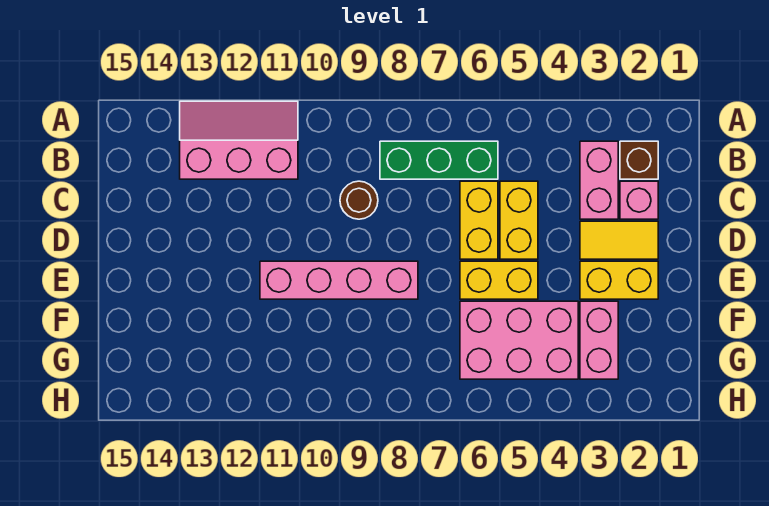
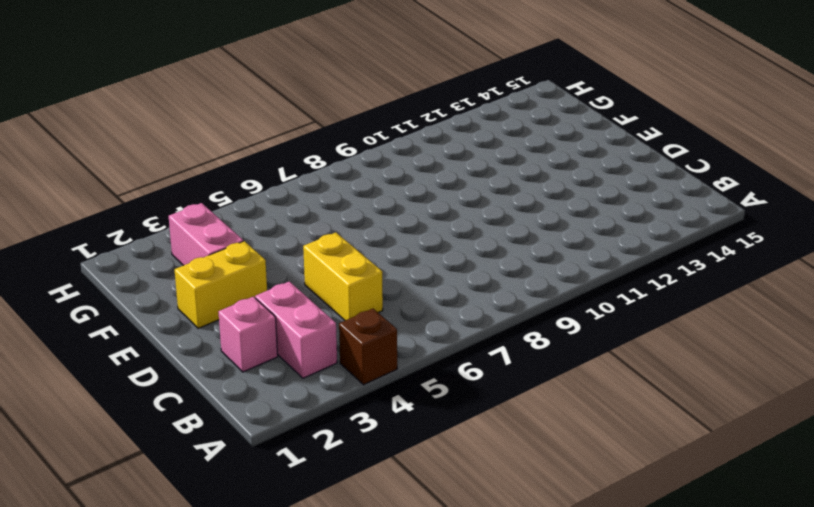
brown brick A4 level 1 -> brown brick B2 level 1
none -> pink slope A11:B13 level 1 top B
none -> green brick B6:B8 level 1
none -> yellow brick C6:D6 level 1

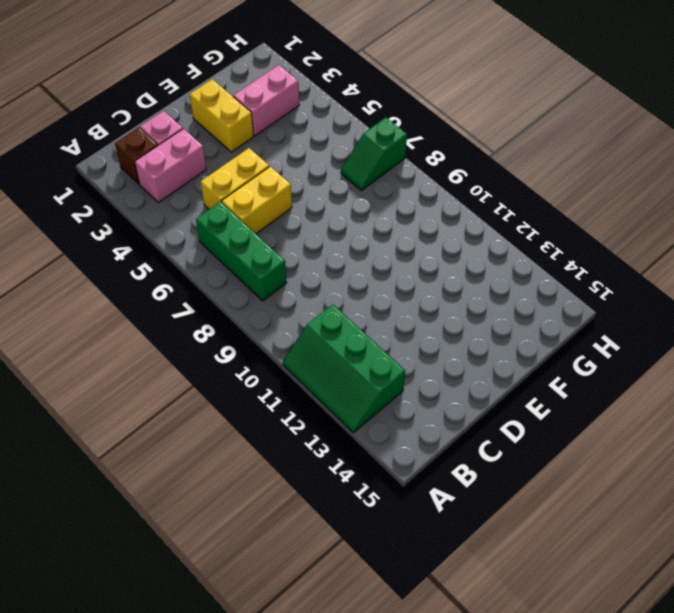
green slope A11:B13 level 1 top B -> pink slope A11:B13 level 1 top B
green slope G7:H7 level 1 top H -> none
none -> brown round brick C9 level 1
none -> yellow tile D2:D3 level 1
none -> yellow brick E5:E6 level 1

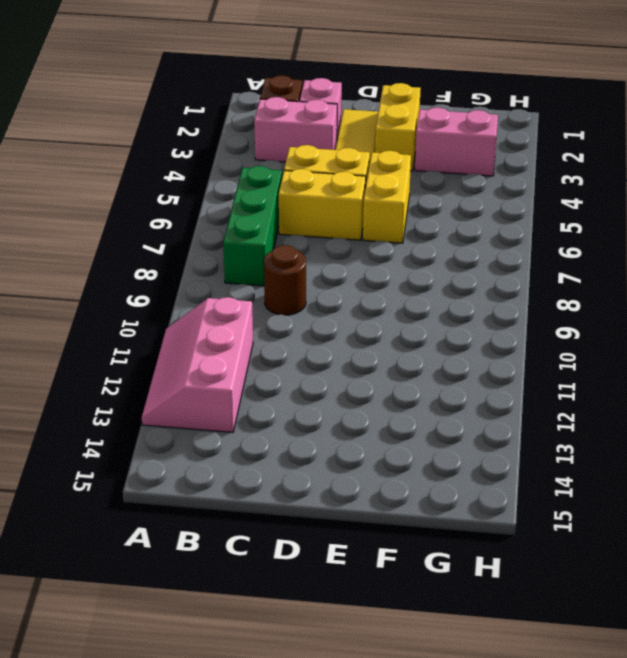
none -> pink brick E8:E11 level 1
none -> pink brick F4:G6 level 1

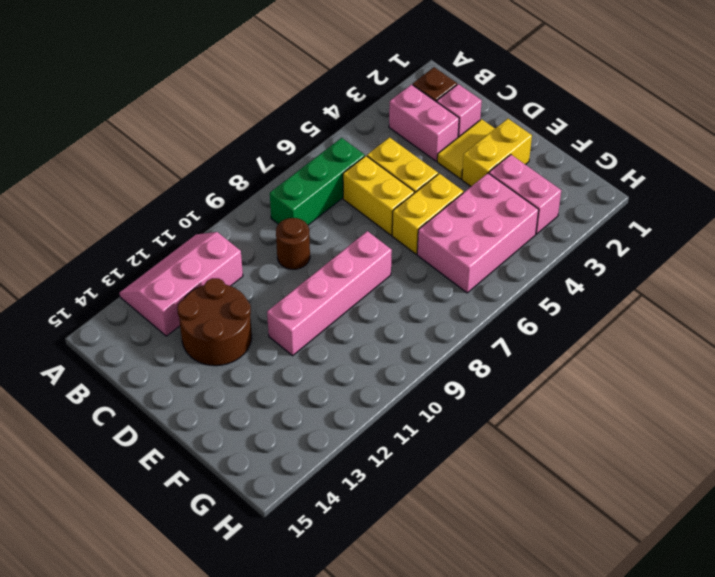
brown round brick C12:D13 level 1 -> none

